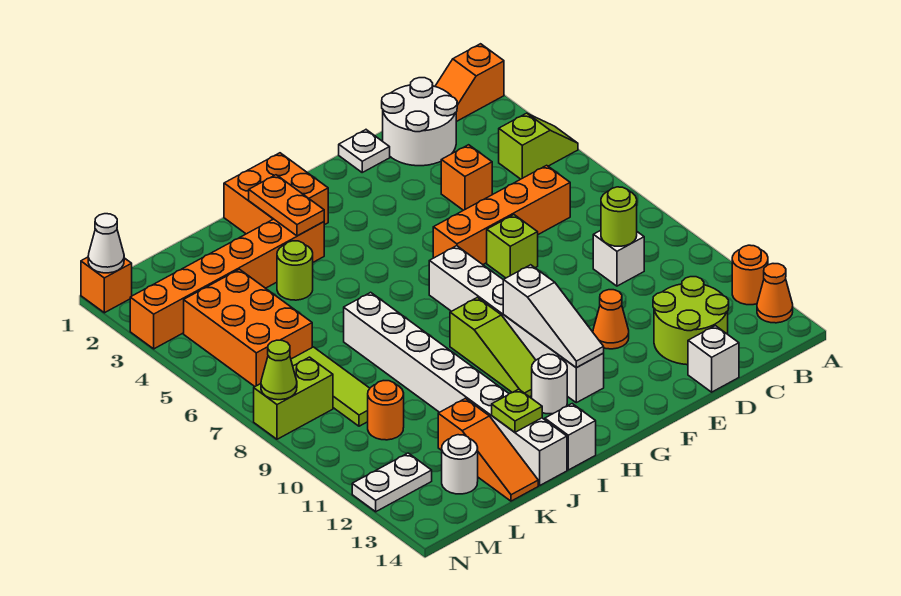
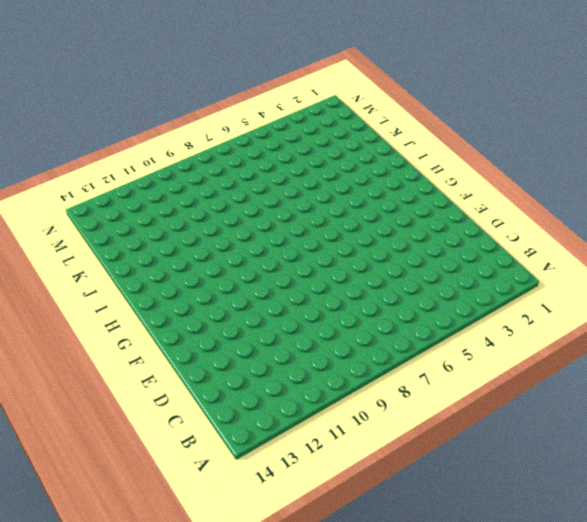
none -> orange slope A1:B1 level 1 top A
none -> lime slope A4:B4 level 1 top B
none -> orange round brick A12 level 1
none -> orange cone A13 level 1

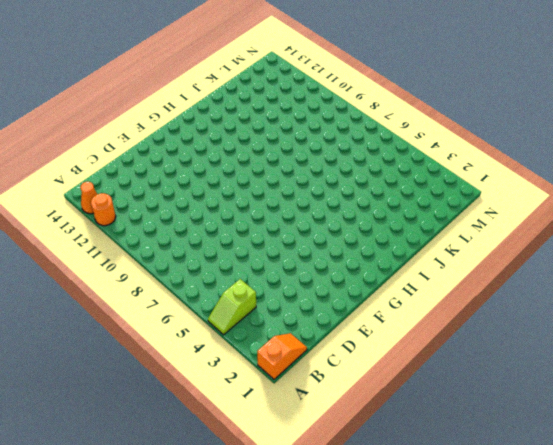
none -> white round brick C1:D2 level 1
none -> orange brick C6:F6 level 1
none -> white brick C9 level 1
none -> lime round brick C12:D13 level 1

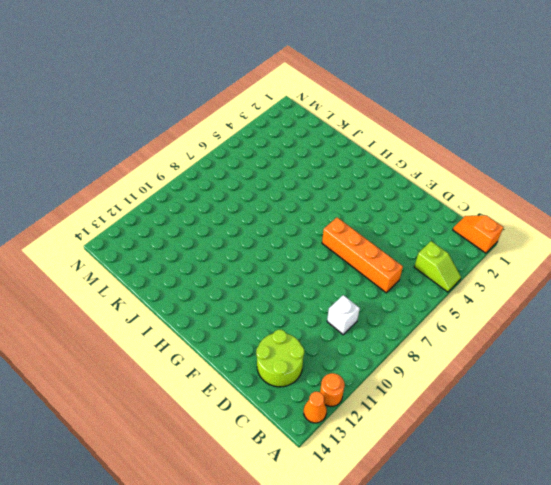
none -> white round brick C1:D2 level 1
none -> orange brick D4 level 1
none -> white brick D14 level 1
none -> white plate E1 level 1

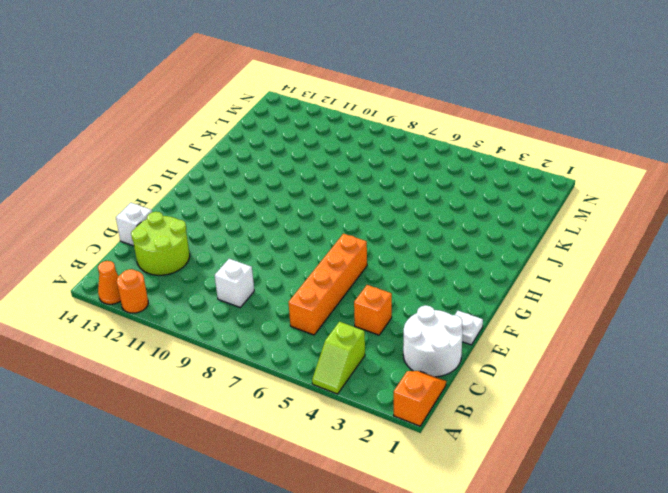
none -> lime brick E7 level 1
none -> orange cone E11 level 1
none -> white brick G7:G12 level 1
none -> orange brick H1:I2 level 1

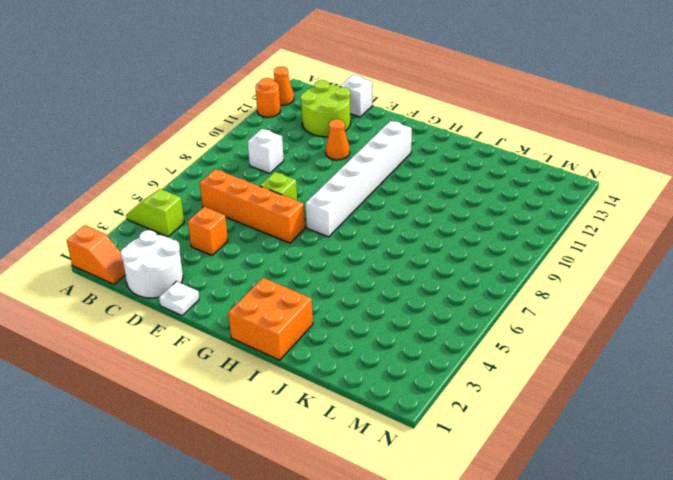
none -> lime slope H9:H11 level 1 top 9
none -> white round brick H12 level 1
none -> orange brick I3:N3 level 1
none -> white brick I14 level 1

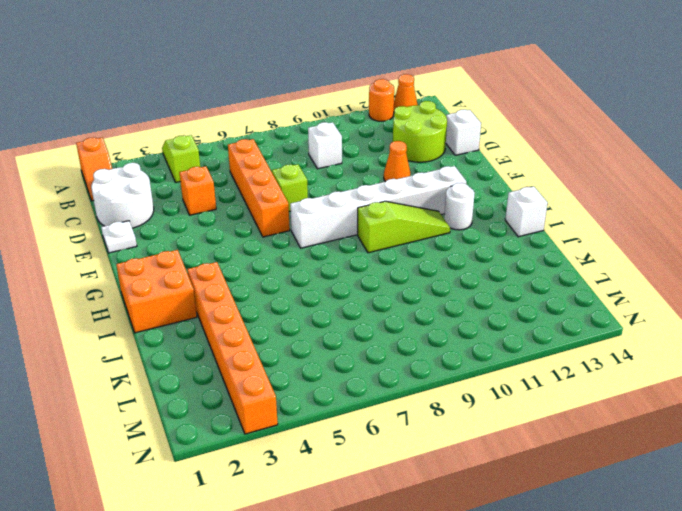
none -> lime round brick J4 level 1
none -> white brick J7:J14 level 1
none -> orange slope K12:K14 level 1 top 12
none -> orange brick L4:M6 level 1

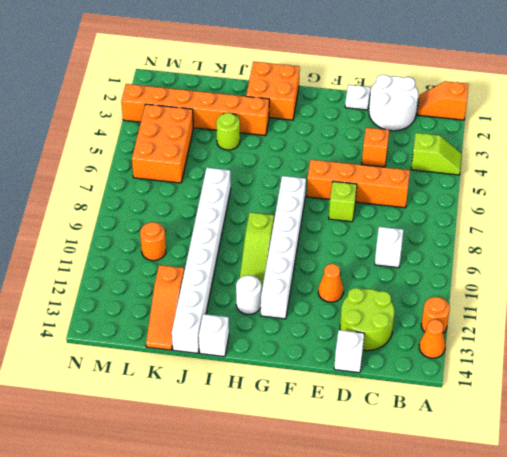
none -> lime tile L7:L9 level 1
none -> white round brick L13 level 1
none -> lime brick M8:N8 level 1
none -> white plate M12:N12 level 1

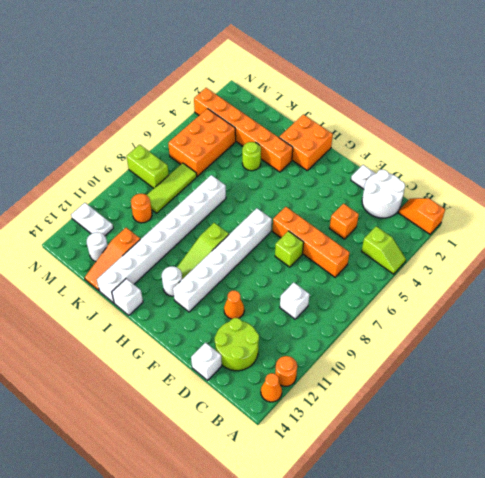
none -> orange brick N1 level 1
none -> lime round brick C9 level 2
none -> white slope G10:G12 level 2 top 10
none -> orange plate I2:I3 level 2

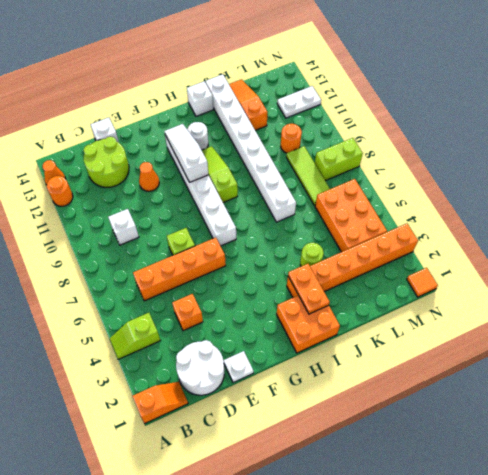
orange tile N1 level 1 -> orange brick N1 level 1
none -> white round brick L13 level 1
none -> lime round brick C9 level 2
none -> lime plate J13 level 2
none -> white cone N1 level 2

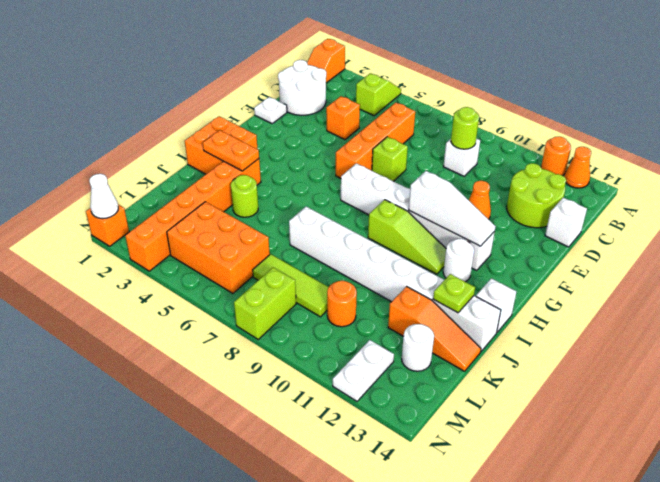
none -> lime cone N8 level 2

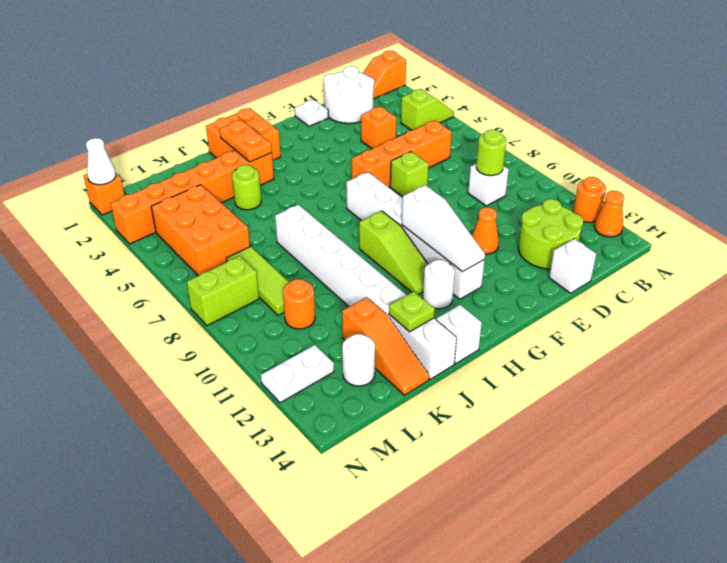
none -> lime cone N8 level 2

